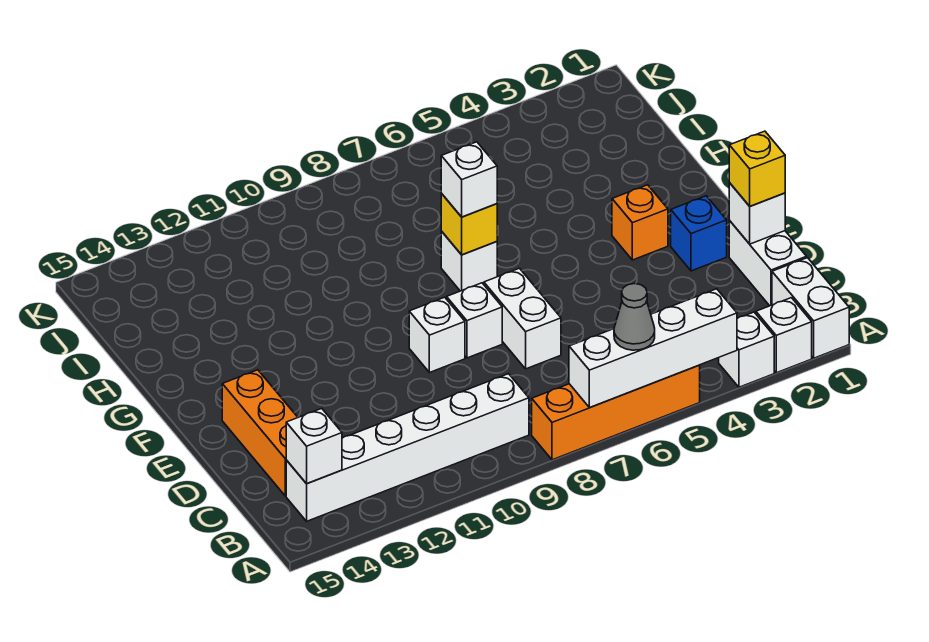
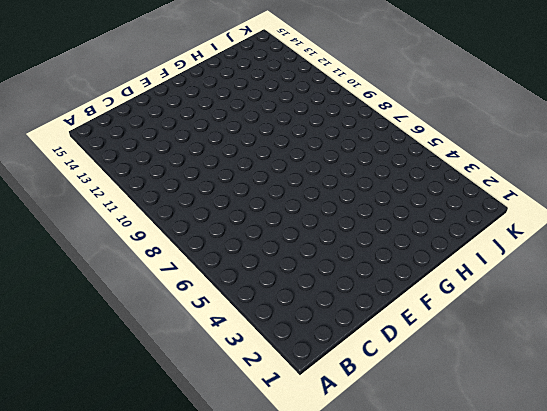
none -> white brick A1:B1 level 1
none -> white brick A2 level 1
none -> white brick A3 level 1

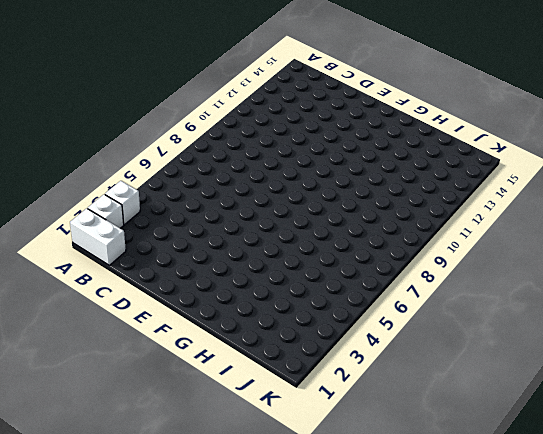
none -> orange brick A5:A8 level 1
none -> white brick B9:B14 level 1
none -> white brick C1:D1 level 1

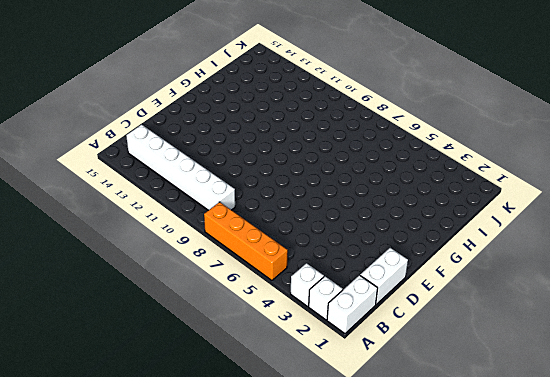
none -> orange brick C14:E14 level 1
none -> white brick D7:E7 level 1
none -> blue brick E2 level 1

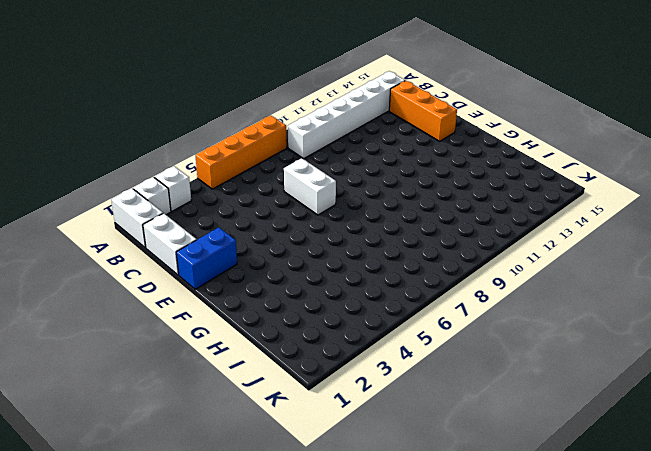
blue brick E1:E2 level 1 -> blue brick E2 level 1
none -> white brick E8 level 1
none -> white brick E9 level 1
none -> orange brick F3 level 1

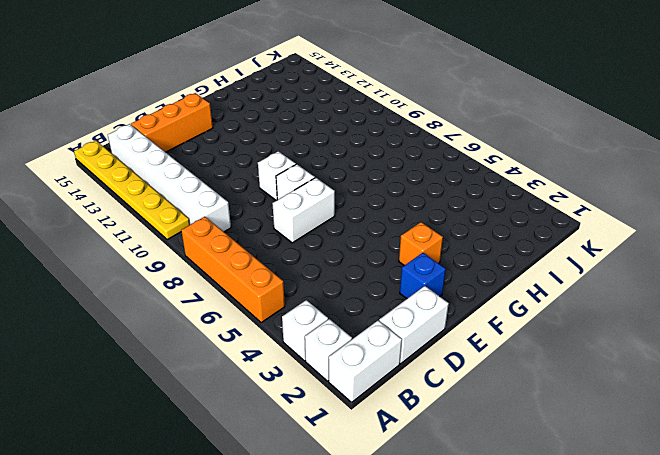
yellow plate A10:A15 level 1 -> none
none -> white brick G7 level 1
none -> white brick A4:A7 level 2
none -> white brick B14 level 2

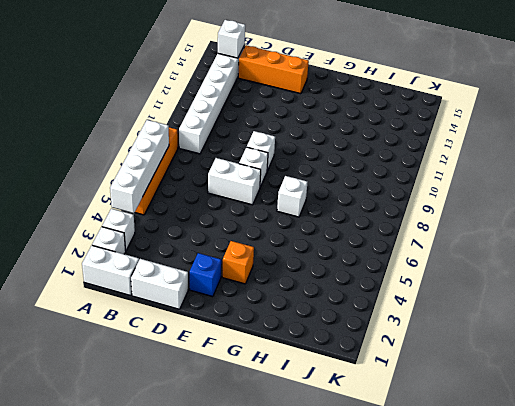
none -> white brick D1 level 2
none -> yellow brick G7 level 2
none -> grey cone A6 level 3

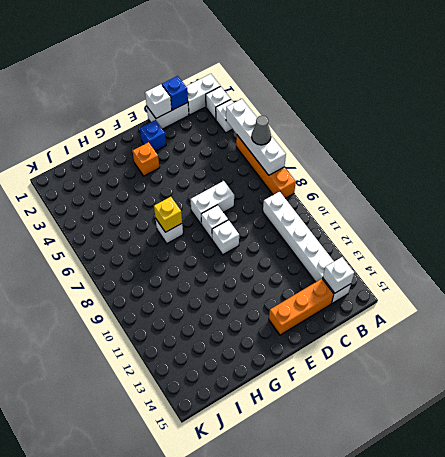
blue brick C1 level 2 -> none
none -> yellow brick D1 level 3
none -> white brick G7 level 3

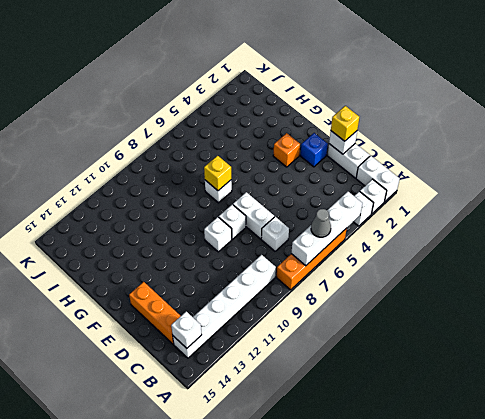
white brick C7 level 1 -> white brick G7 level 3

